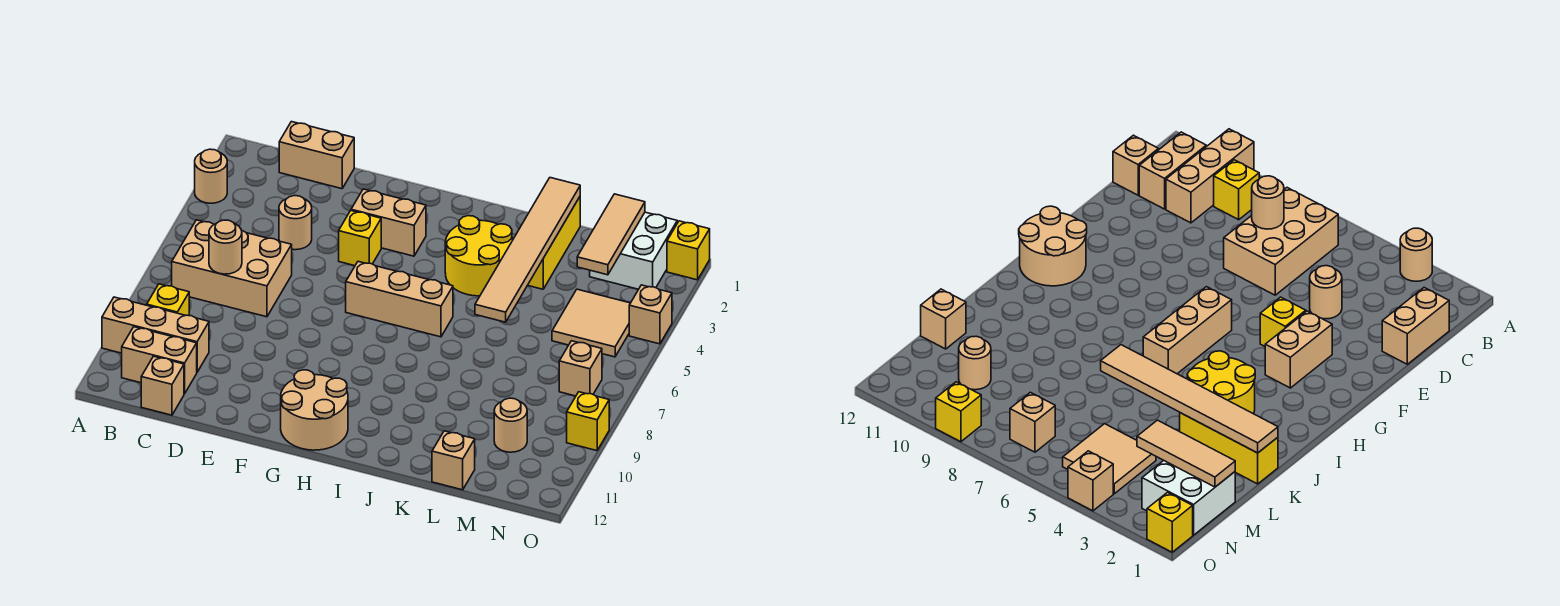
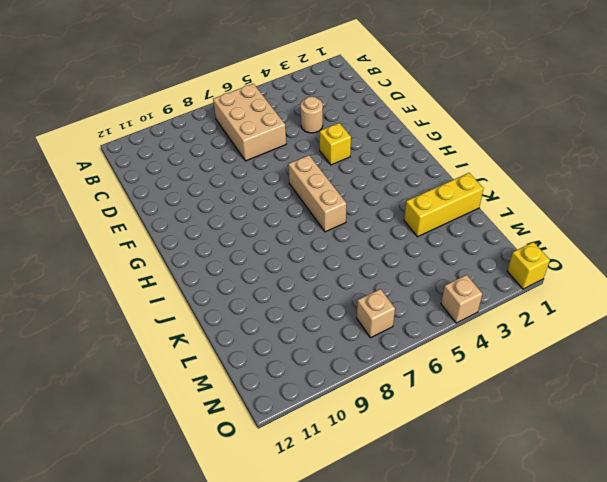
none -> tan round brick A3 level 1
none -> tan brick A10:C10 level 1
none -> yellow brick B9 level 1

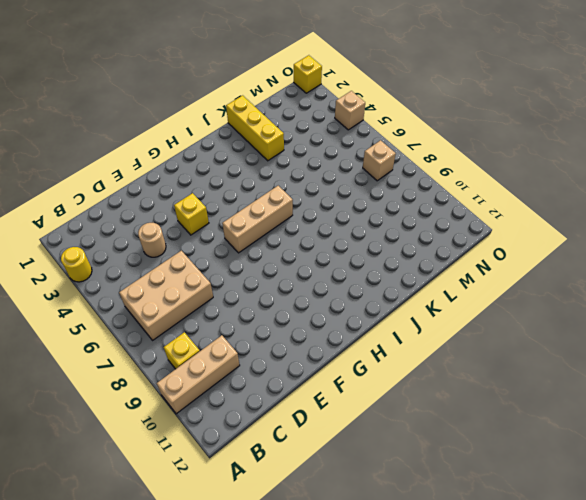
yellow round brick A3 level 1 -> tan round brick A3 level 1
none -> tan brick B11:C11 level 1
none -> tan brick C1:D1 level 1
none -> tan brick C12 level 1

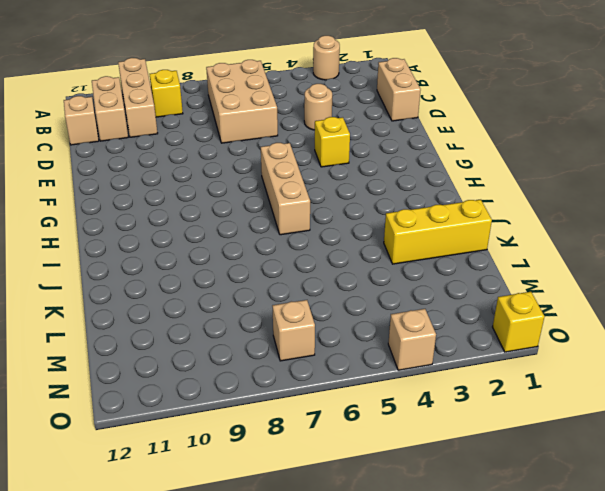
none -> tan brick F3:G3 level 1
none -> tan round brick G11:H12 level 1
none -> yellow round brick I3:J4 level 1

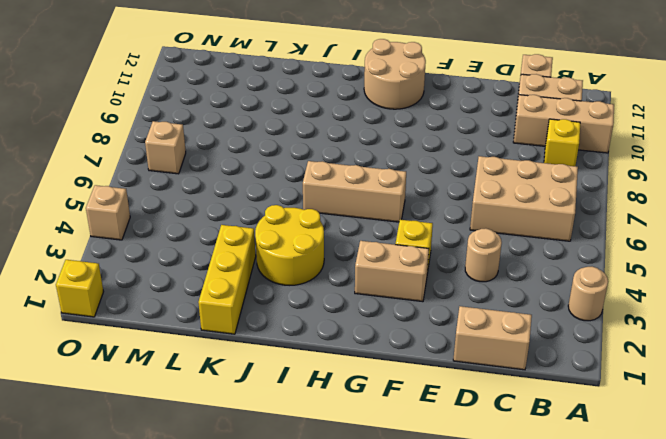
none -> tan brick L12 level 1
none -> white brick M1:N2 level 1
none -> tan tile M4:N5 level 1

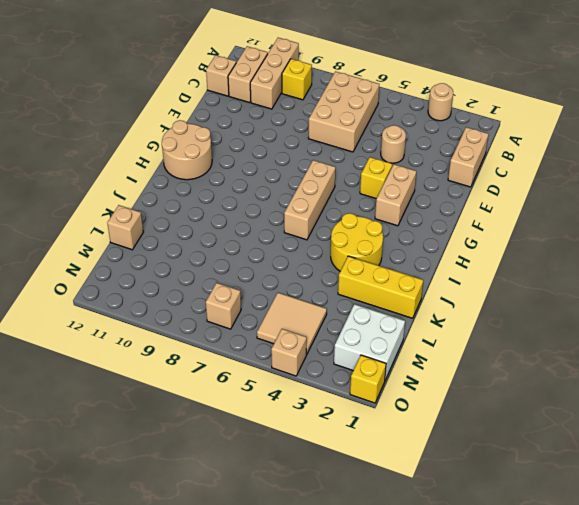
none -> tan round brick M10 level 1
none -> yellow brick O9 level 1
none -> tan round brick C7 level 2

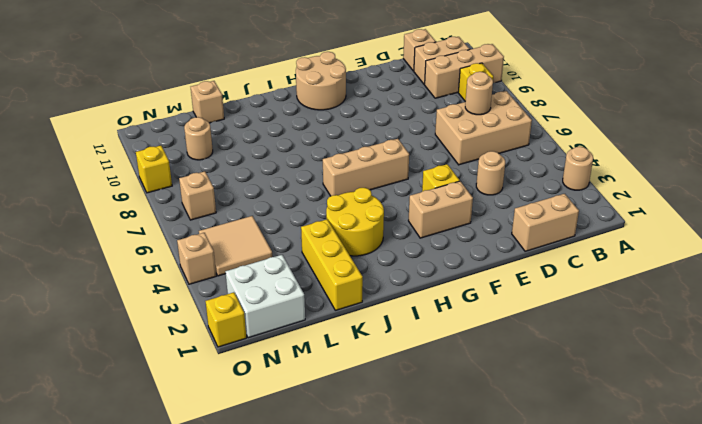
none -> tan tile K1:K6 level 2
none -> tan tile M1:M3 level 2

